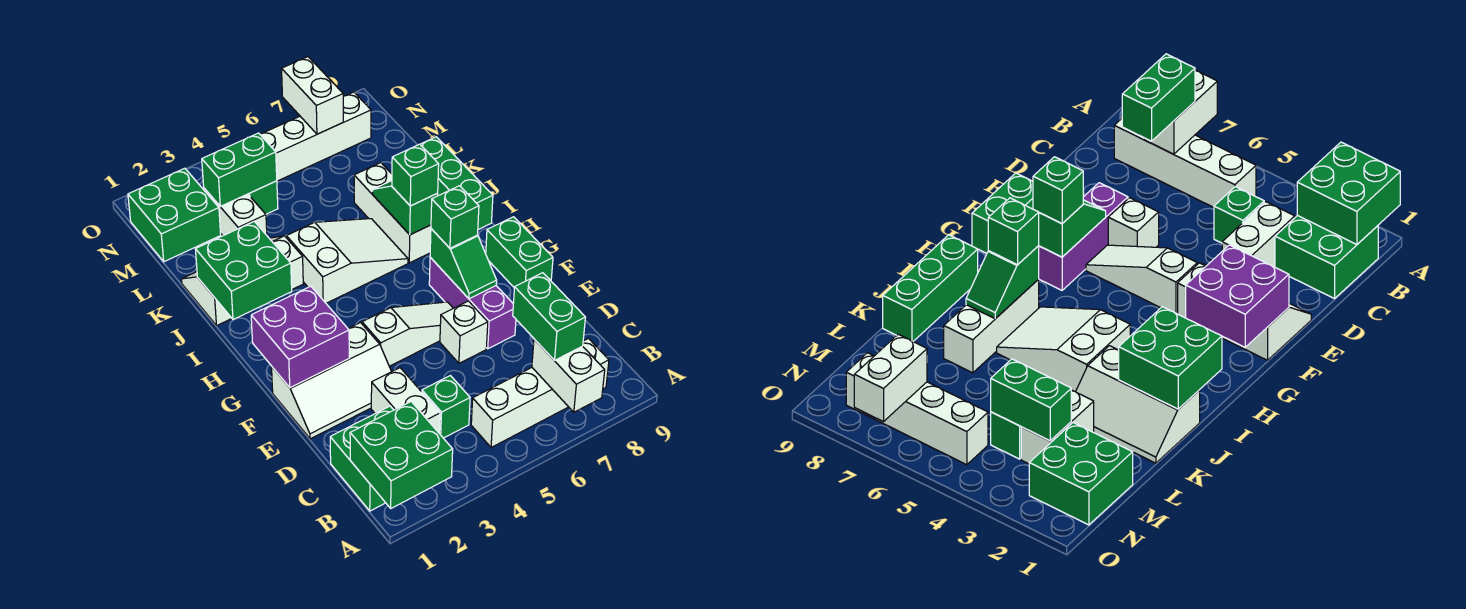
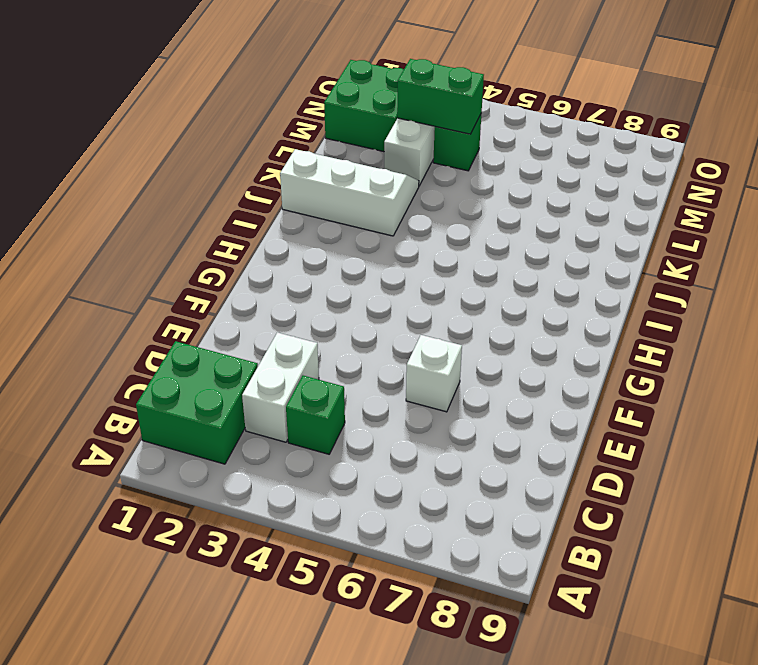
none -> white brick B5:B8 level 1
none -> white slope E1:F3 level 1 top F
none -> purple brick E7:G7 level 1

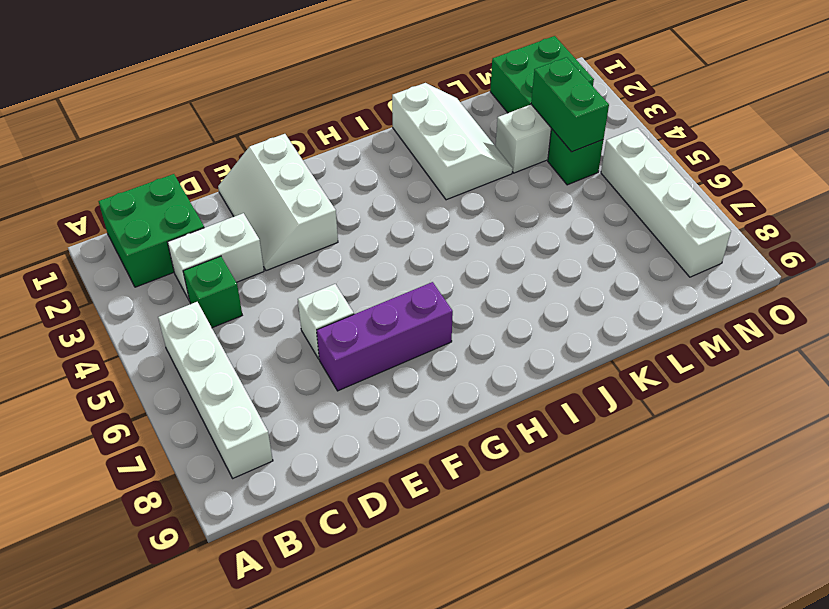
none -> white slope F4:F6 level 1 top 4
none -> green brick F9:G9 level 1
none -> white slope I4:J6 level 1 top 4

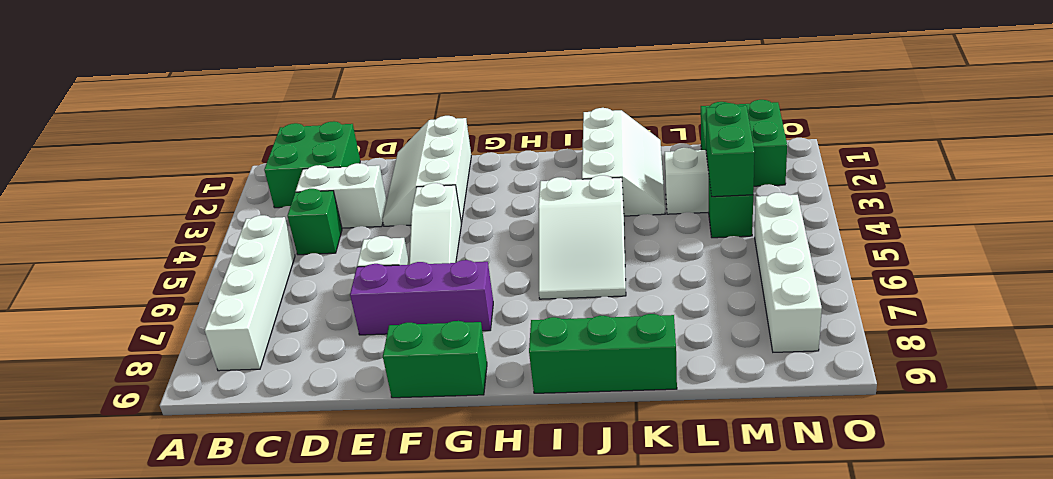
none -> white brick I7:K7 level 1
none -> green brick A1:B2 level 2
none -> white brick A7:B7 level 2

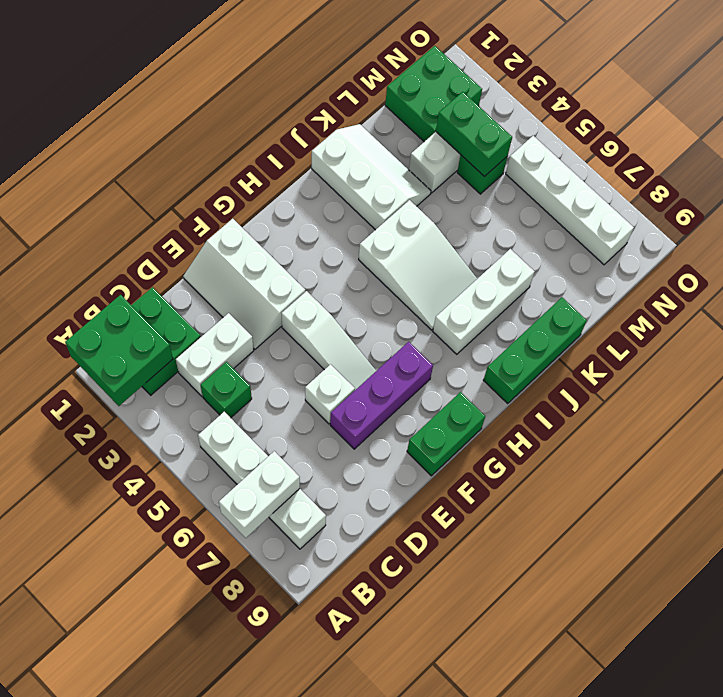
none -> purple brick F1:G2 level 2
none -> green slope F7:G7 level 2 top G
none -> green brick I1:J2 level 2

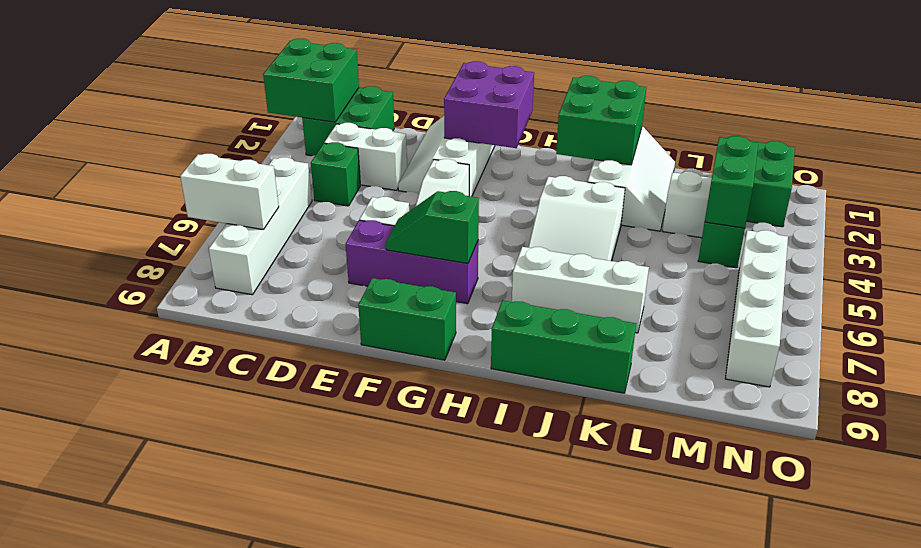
none -> green slope I7:J7 level 2 top I
none -> white brick N7:O7 level 2
none -> green brick B7:C7 level 3

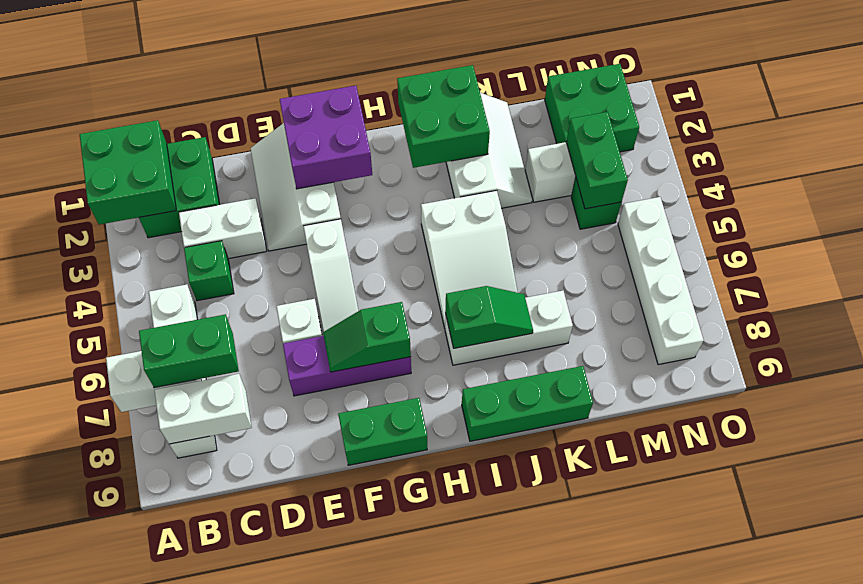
white brick B8:C8 level 2 -> white brick N7:O7 level 2
none -> green brick G7 level 3
none -> green brick I7 level 3

